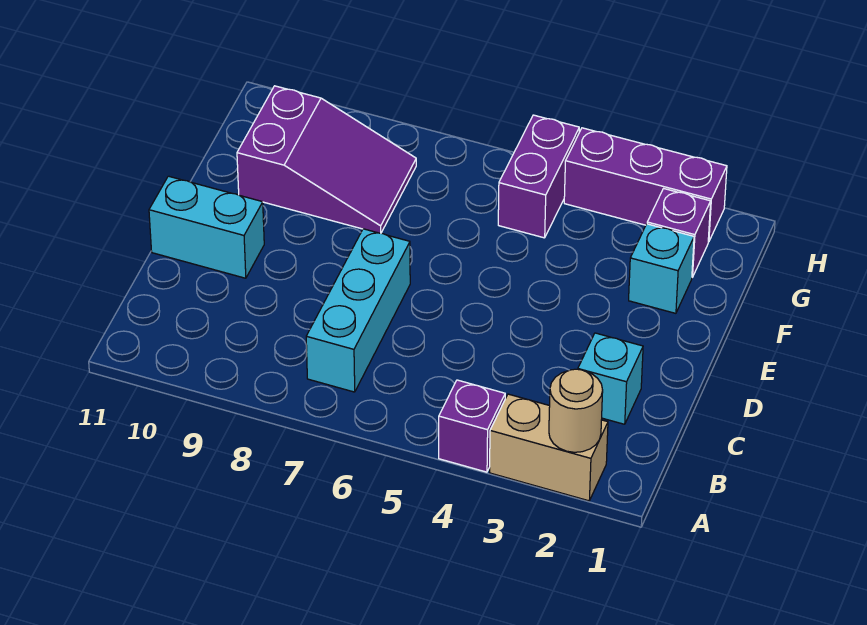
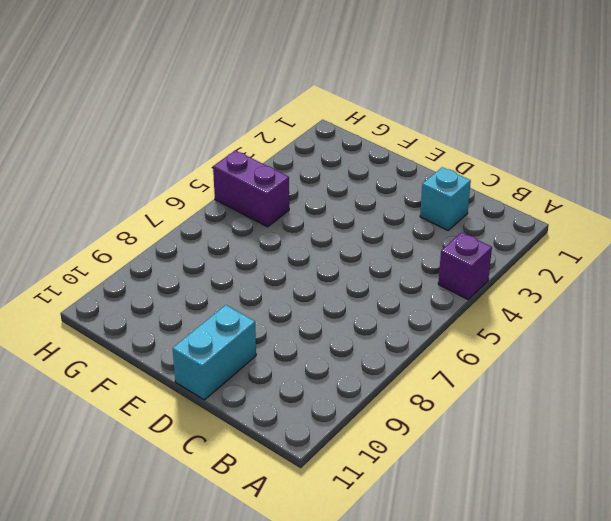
none -> tan brick A2:A3 level 1
none -> cyan brick B7:D7 level 1

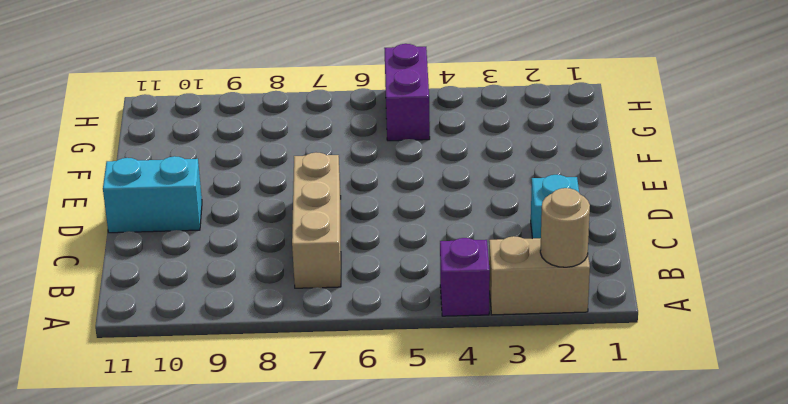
tan brick B7:D7 level 1 -> cyan brick B7:D7 level 1
none -> cyan brick F2 level 1
none -> purple slope F8:G10 level 1 top 10

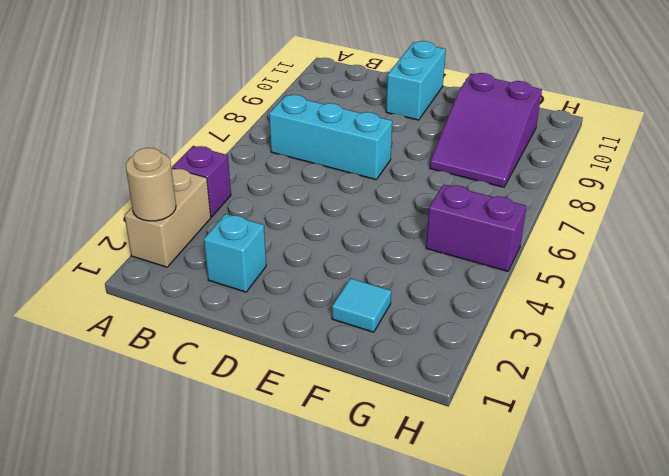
cyan tile F2 level 1 -> cyan brick F2 level 1
none -> purple brick G2 level 1
none -> purple brick H2:H4 level 1

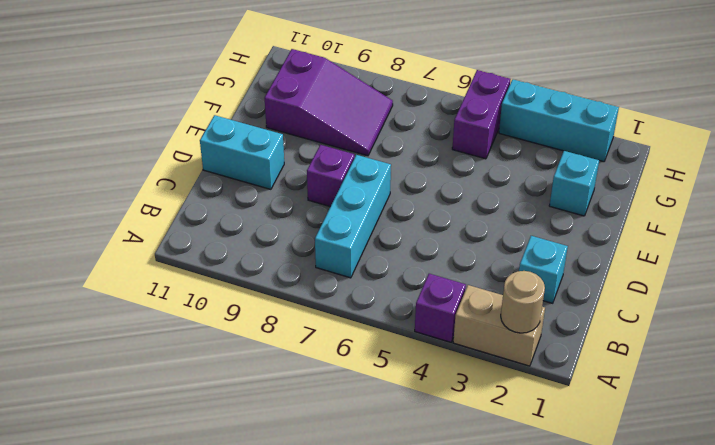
purple brick D8 level 1 -> purple brick G2 level 1
cyan brick H2:H4 level 1 -> purple brick H2:H4 level 1

